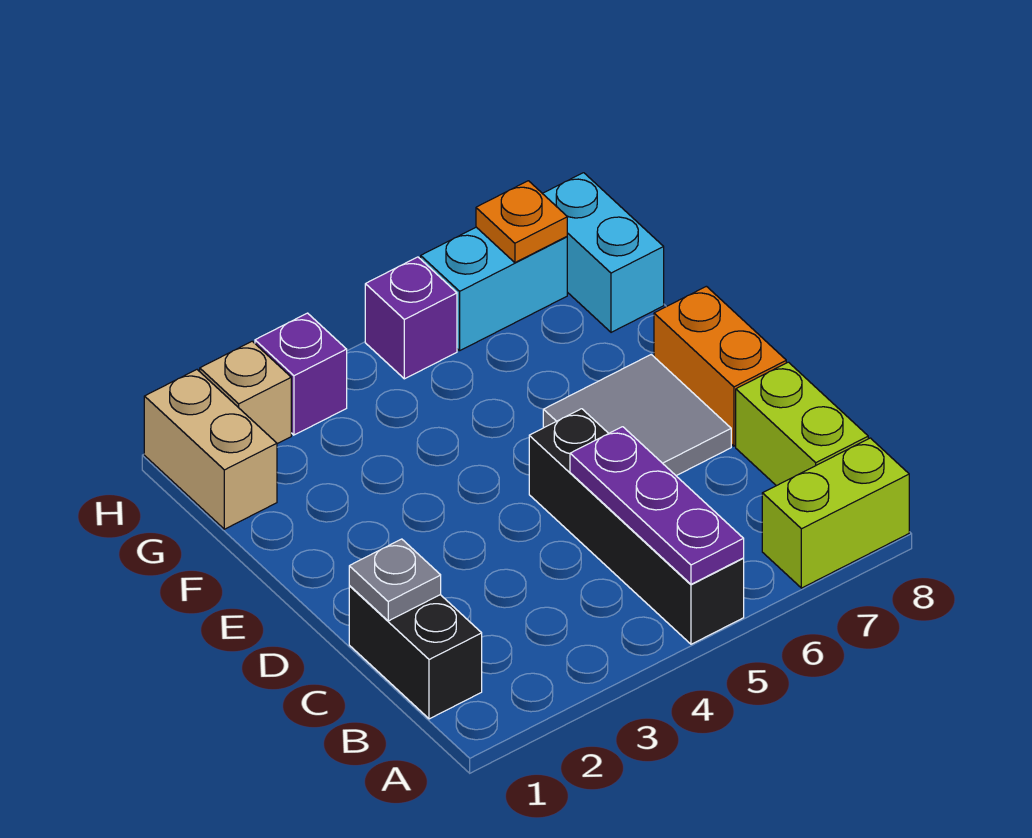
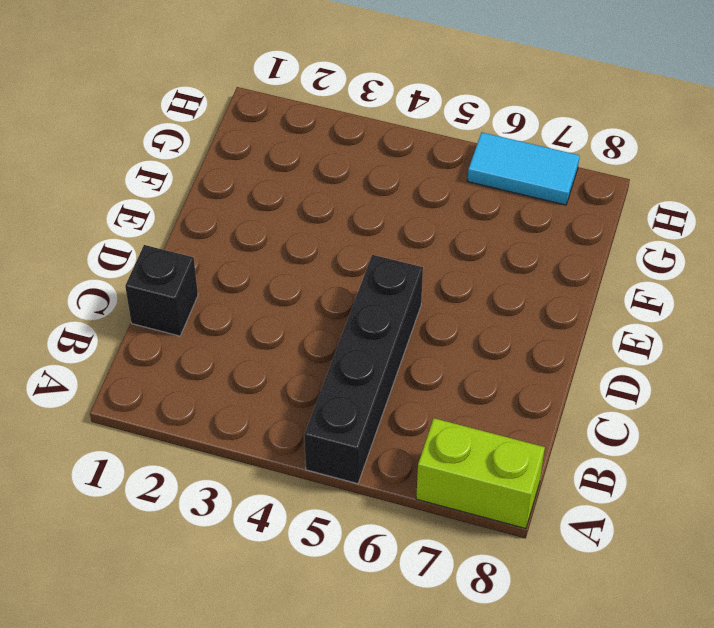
black brick C1 level 1 -> black brick B1:C1 level 1
cyan tile H6:H7 level 1 -> cyan brick H6:H7 level 1
none -> lime brick B8:C8 level 1
none -> grey tile D6:E7 level 1
none -> orange brick D8:E8 level 1

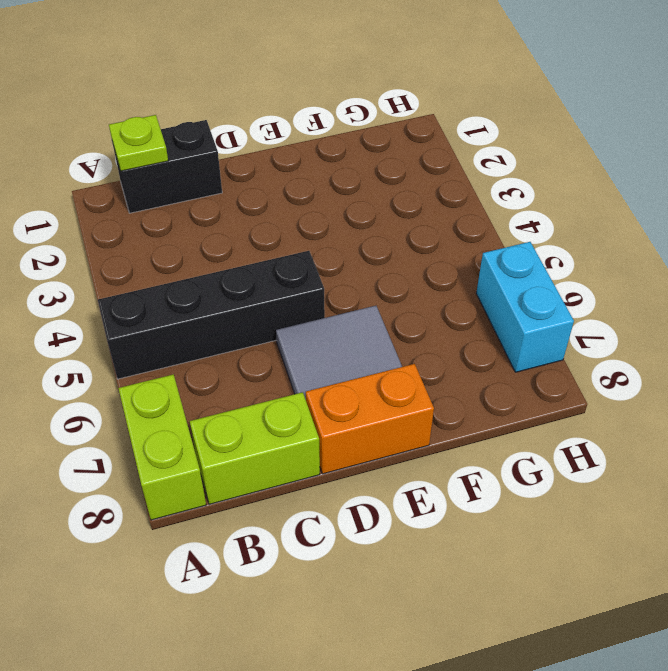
lime plate B1 level 2 -> none
none -> tan brick G1:H1 level 1
none -> cyan brick G8:H8 level 1
none -> tan brick H2 level 1

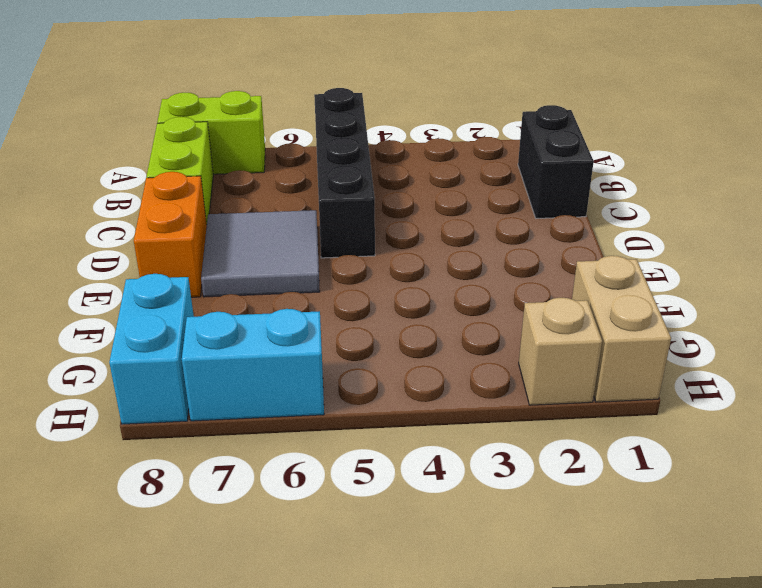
none -> purple brick H3 level 1
none -> purple brick H5 level 1
none -> purple plate A5:C5 level 2

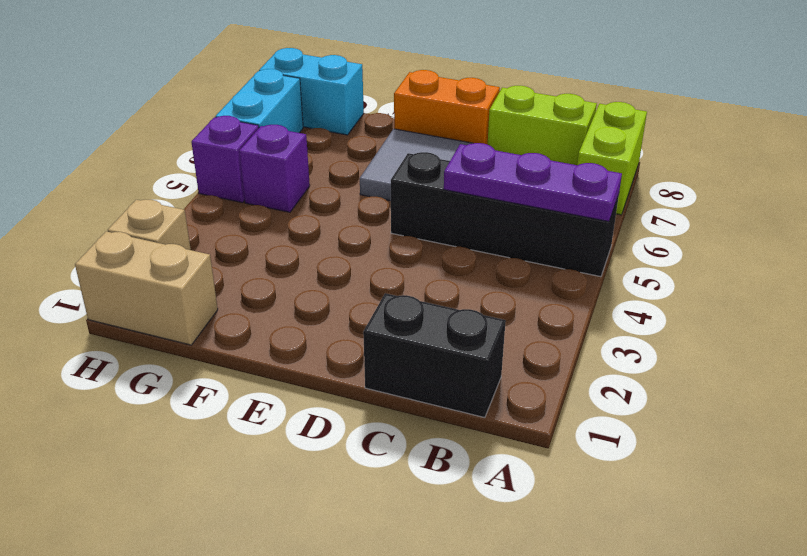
purple brick G5 level 1 -> purple brick H3 level 1
none -> grey plate C1 level 2
none -> orange plate H7 level 2

